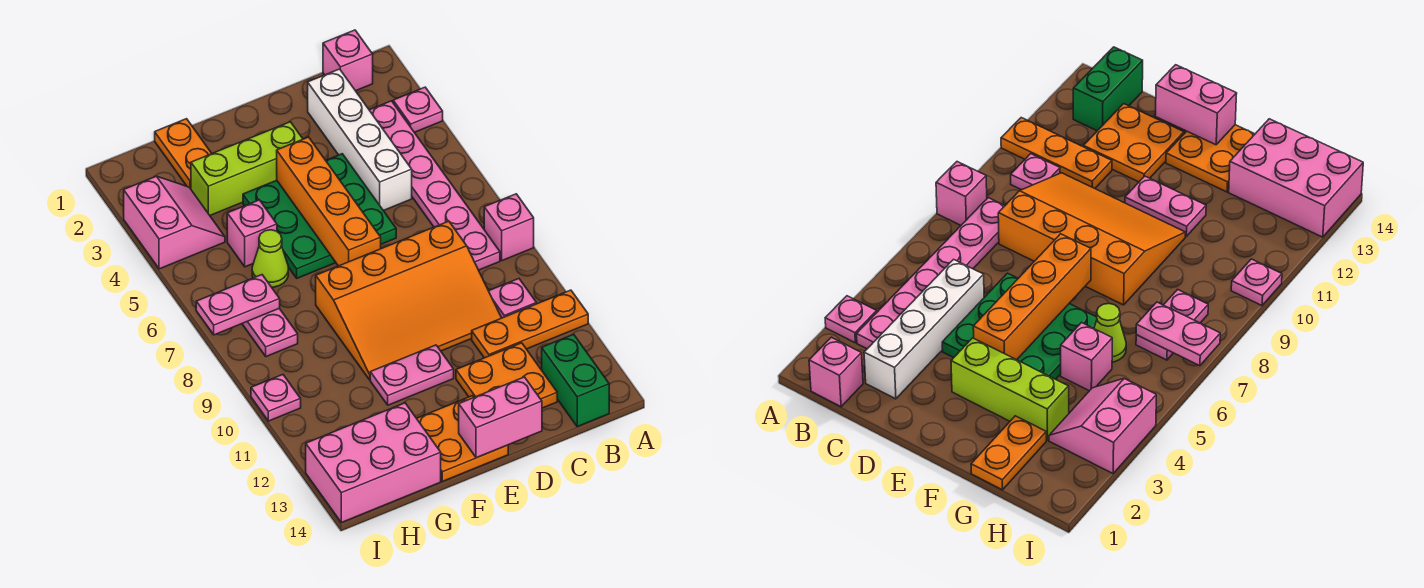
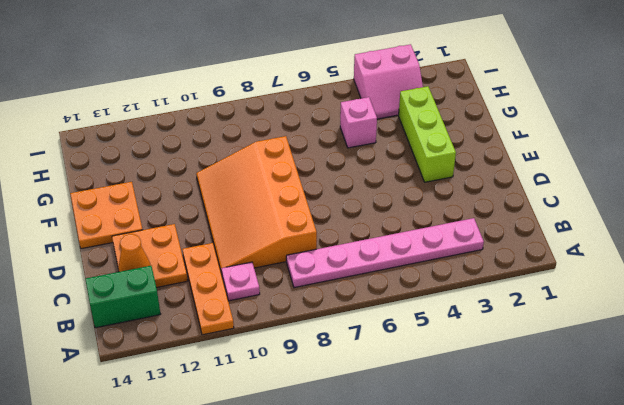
orange cone C13 level 2 -> none
none -> pink plate A3 level 1
none -> pink brick A8 level 1
none -> pink brick B1 level 1

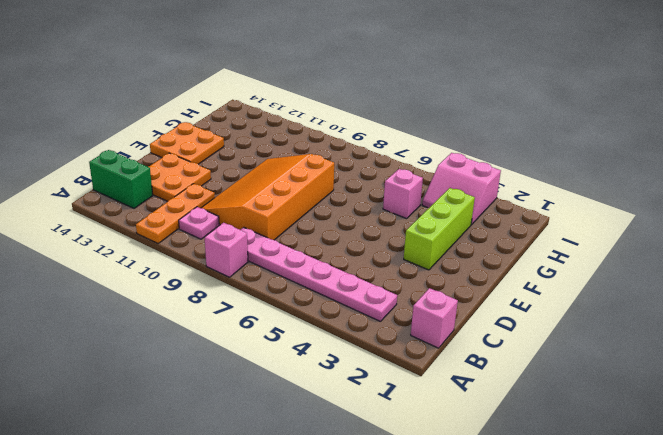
none -> pink plate A3 level 1
none -> white brick C2:C5 level 1
none -> green plate D4:F6 level 1

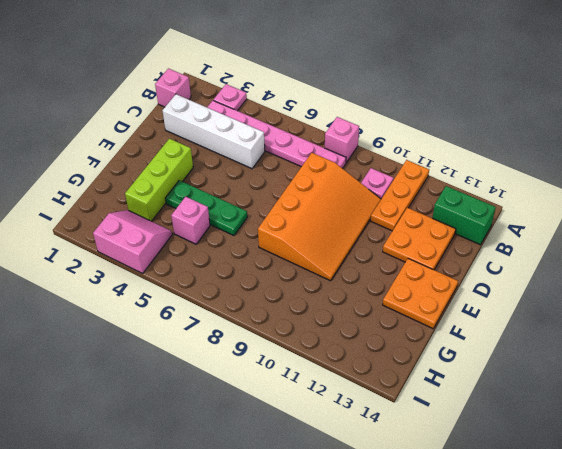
green plate F4:F6 level 1 -> green plate D4:F6 level 1
none -> pink plate E11:F11 level 1
none -> orange plate G1:G2 level 1
none -> lime cone G6 level 1

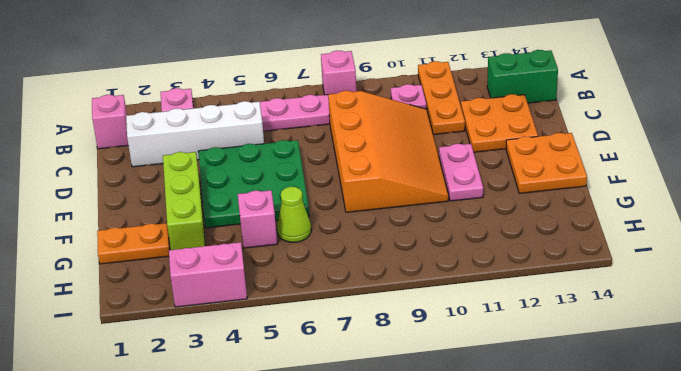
none -> pink brick G13:I14 level 1
none -> pink plate H7:H8 level 1
none -> pink plate I10 level 1

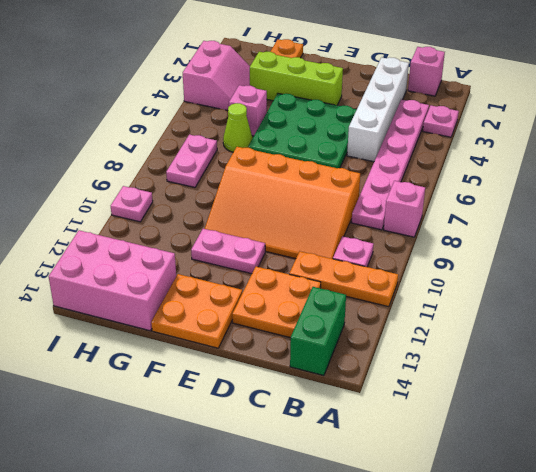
none -> pink brick D14:E14 level 2
none -> orange brick E4:E7 level 2
none -> pink plate H7:I7 level 2

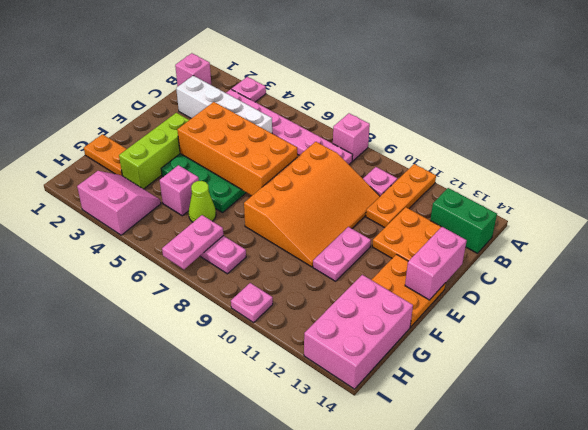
orange brick D4:E7 level 2 -> orange brick E4:E7 level 2

